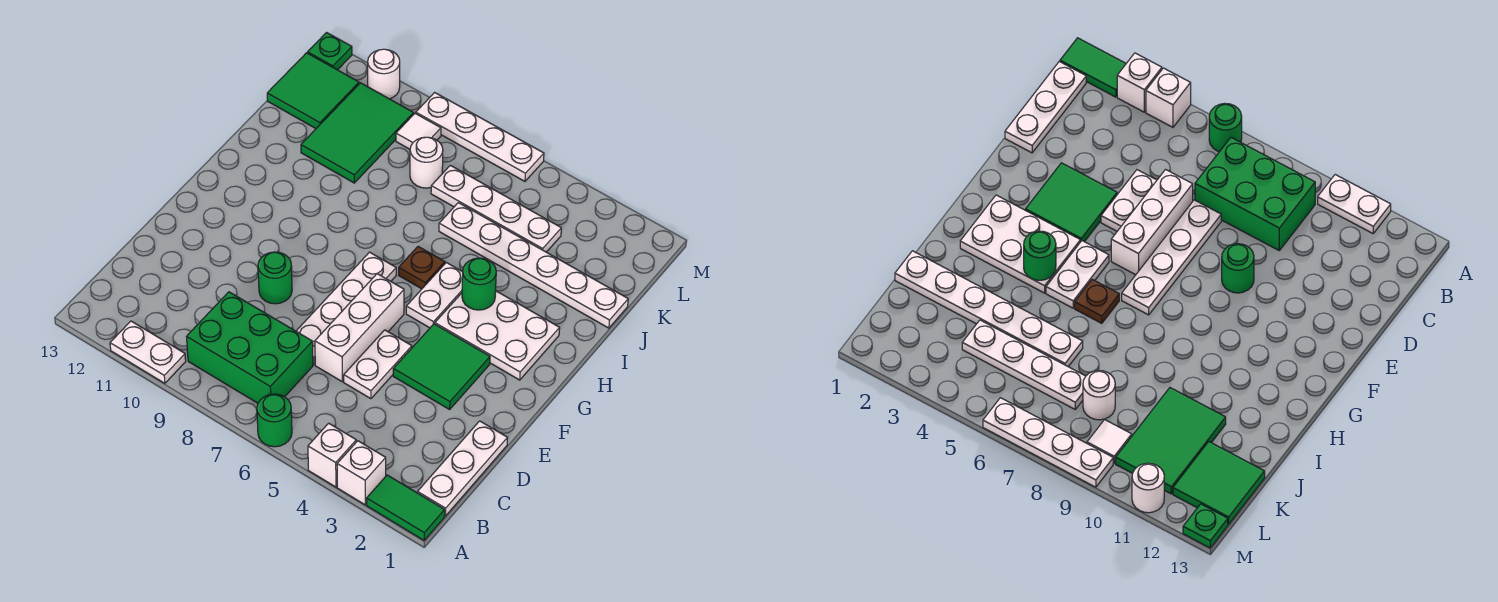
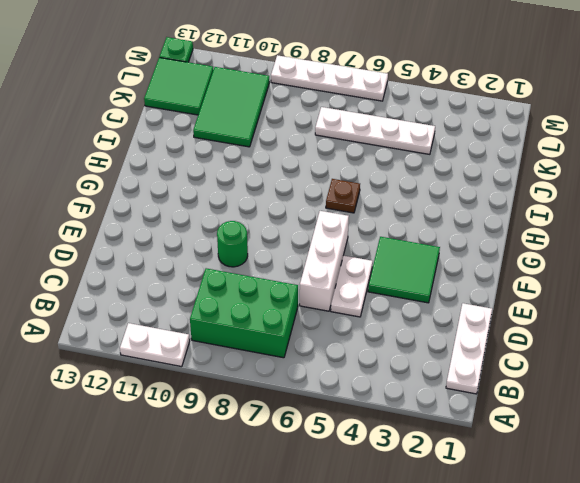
none -> green tile A1:A2 level 1
none -> white brick A3 level 1
none -> white brick A4 level 1

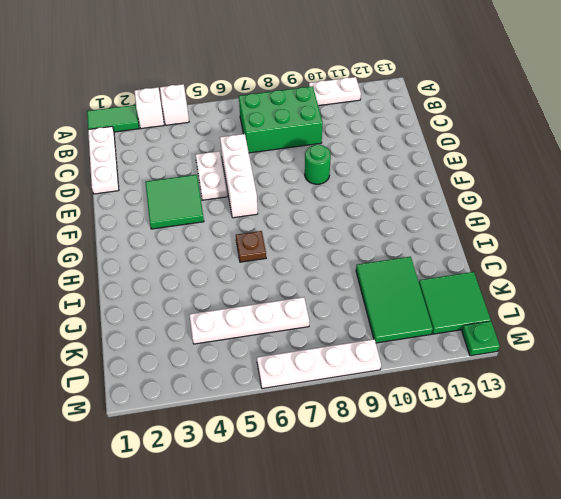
none -> green round brick A6 level 1
none -> white plate D7:G7 level 1
none -> white plate G2:H4 level 1

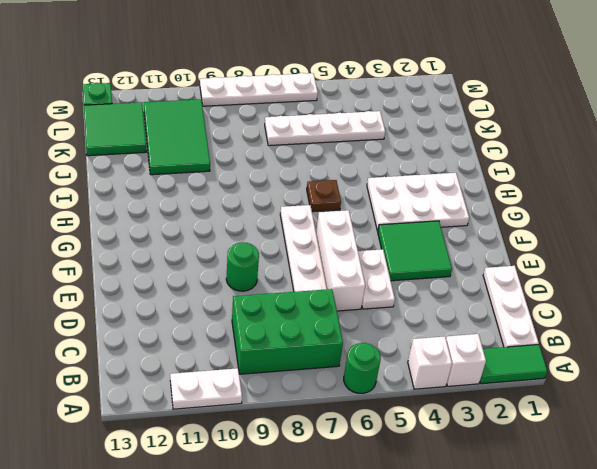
none -> white plate G5:H5 level 1
none -> white plate J1:J6 level 1
none -> white round brick K8 level 1

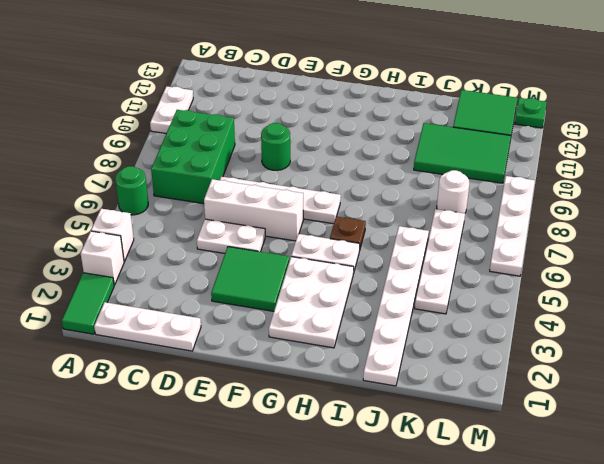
none -> white tile L9 level 1
none -> white round brick M11 level 1
none -> green round brick H4 level 2

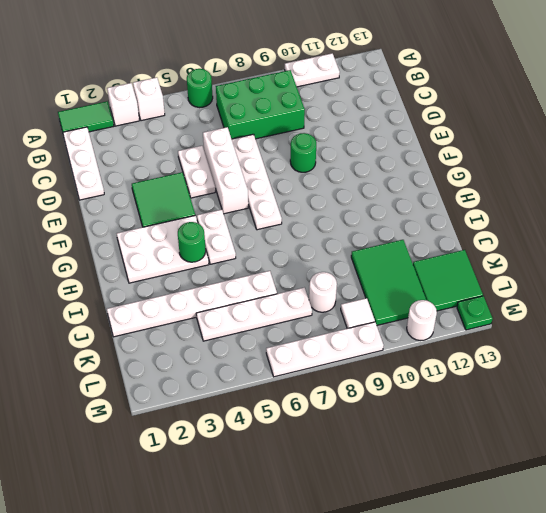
none -> brown plate H6 level 1

